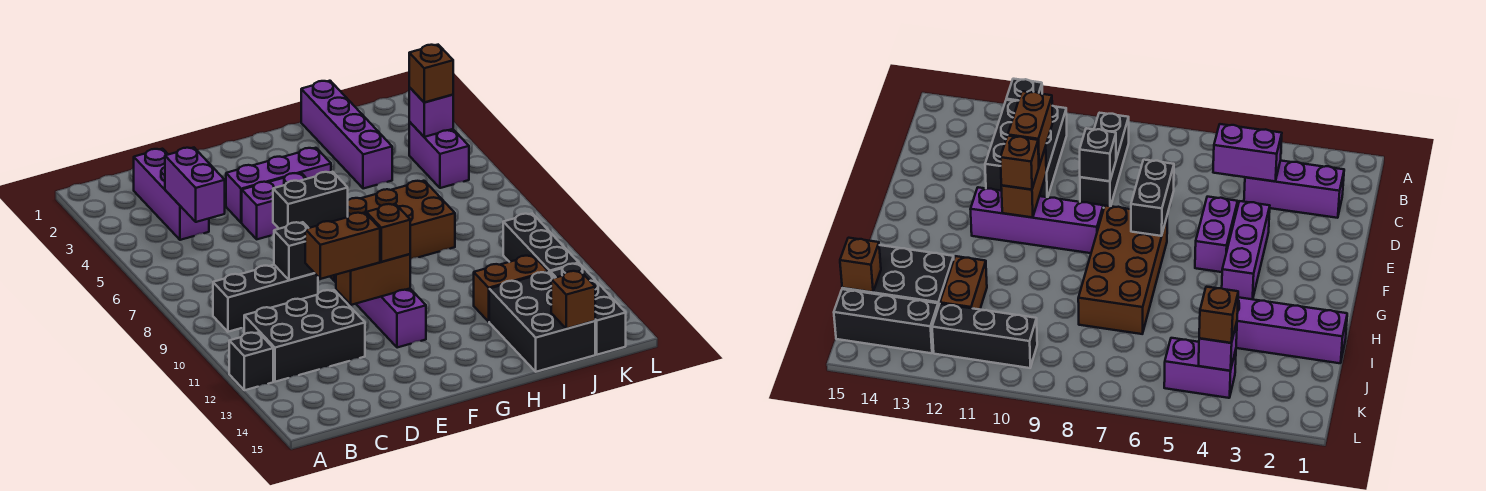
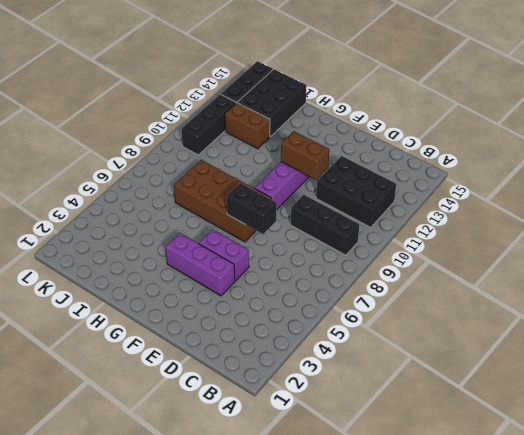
none -> black brick A12 level 1
none -> purple brick C2:C4 level 1
none -> purple brick I1:I4 level 1

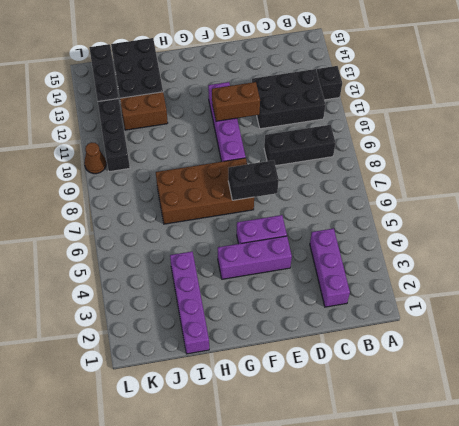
brown cone L10 level 1 -> none
none -> purple brick K4:K5 level 1
none -> purple brick C4:C5 level 2
none -> black brick D9 level 2

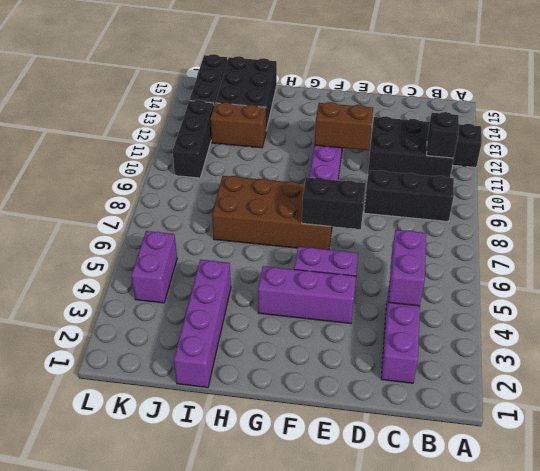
black brick B11 level 2 -> black brick D9 level 2
none -> brown brick J15 level 2
none -> purple brick K4 level 2
none -> brown brick D11:E11 level 3

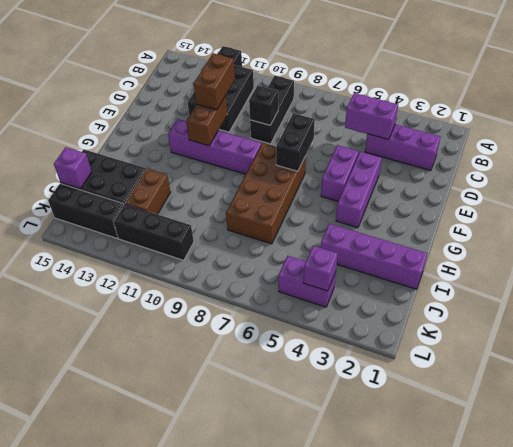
purple brick J15 level 2 -> brown brick J15 level 2
none -> brown brick F11 level 3
none -> brown brick K4 level 3

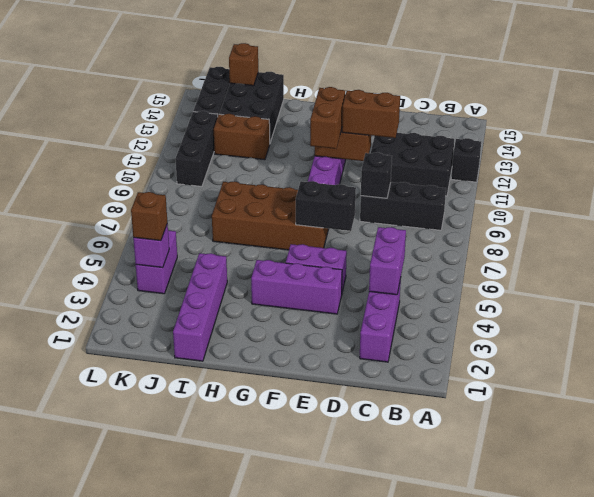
brown brick F10:F11 level 3 -> brown brick F11 level 3

